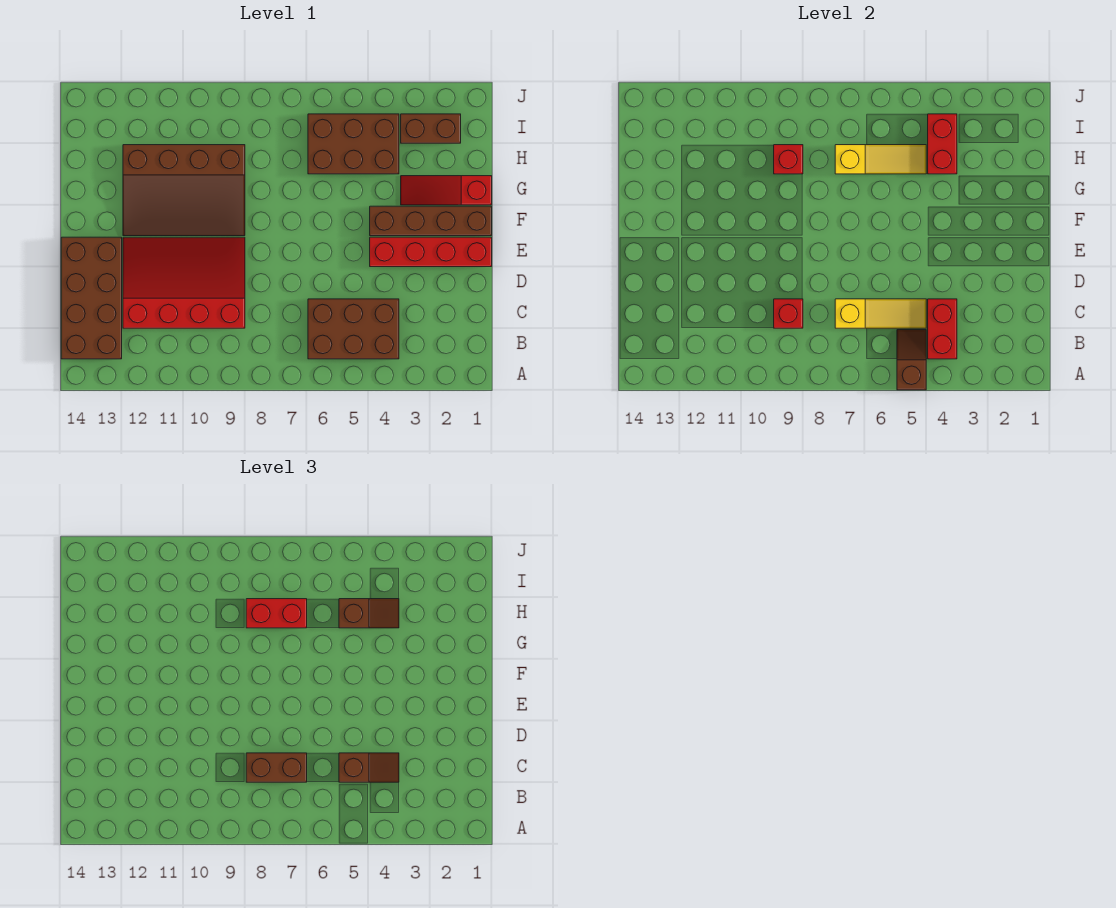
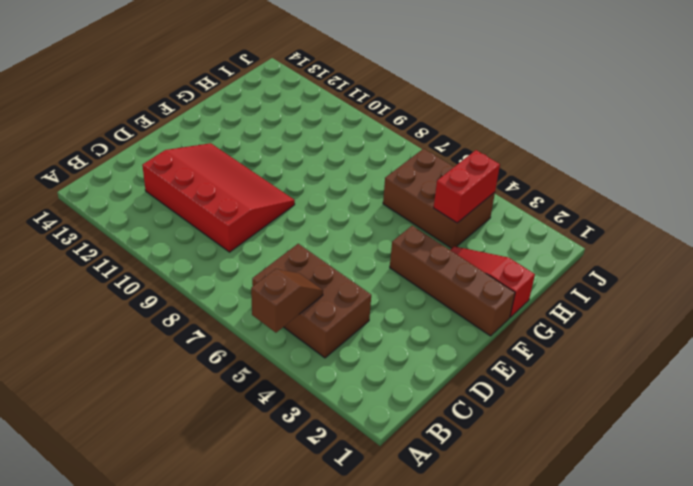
none -> brown brick B13:E14 level 1
none -> red brick E1:E4 level 1
none -> brown slope F9:H12 level 1 top H

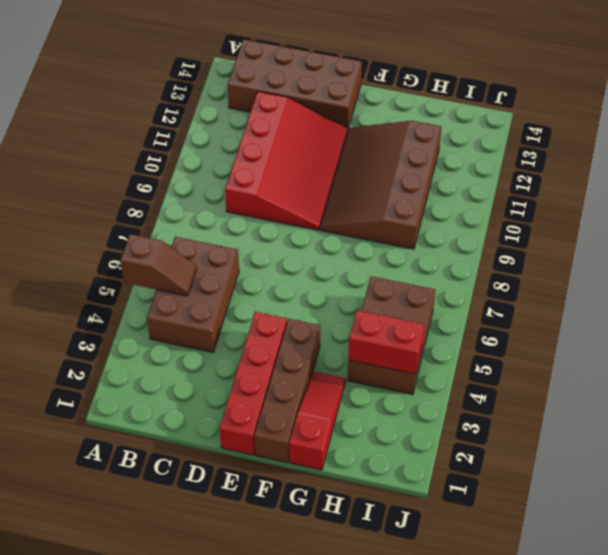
none -> brown brick I2:I3 level 1
none -> red brick B4:C4 level 2
none -> yellow slope C5:C7 level 2 top 7

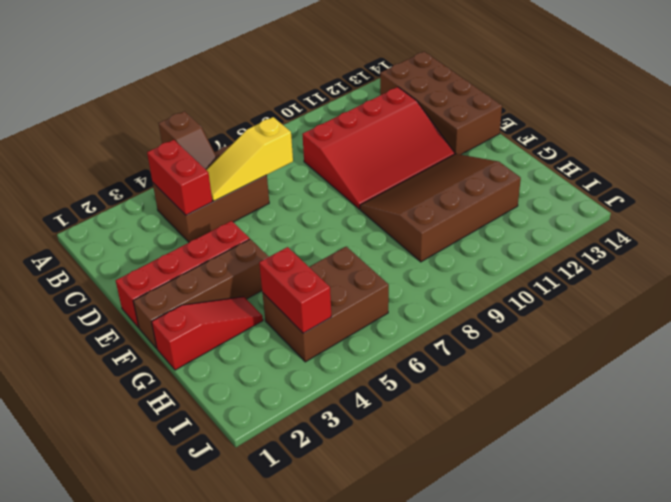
none -> brown brick I2:I3 level 1
none -> red brick C9 level 2
none -> yellow slope H5:H7 level 2 top 7

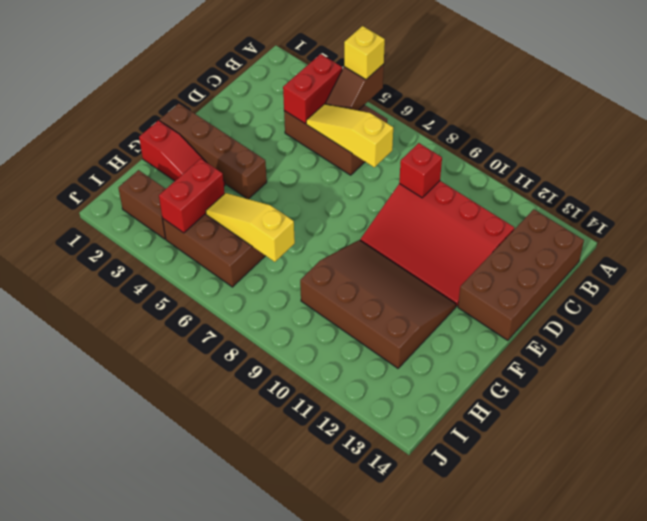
yellow brick A5 level 3 -> none
none -> red brick E1:E4 level 1
none -> red brick H9 level 2
none -> brown slope C4:C5 level 3 top 5

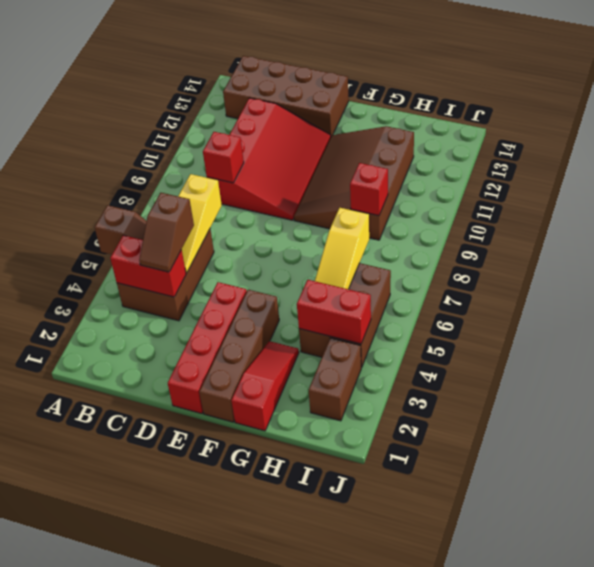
none -> brown brick C7:C8 level 3
none -> brown slope H4:H5 level 3 top 5
none -> red brick H7:H8 level 3

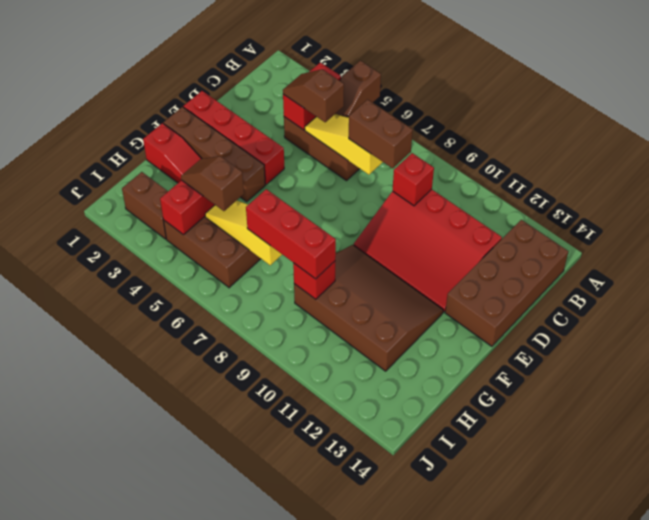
red brick H7:H9 level 3 -> red brick H7:H8 level 3

